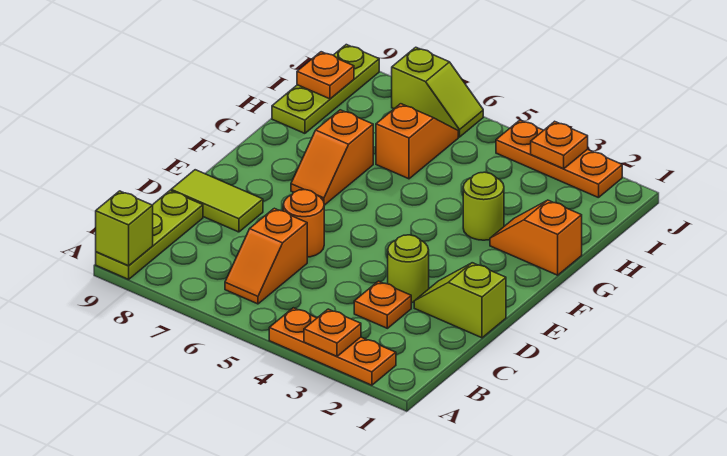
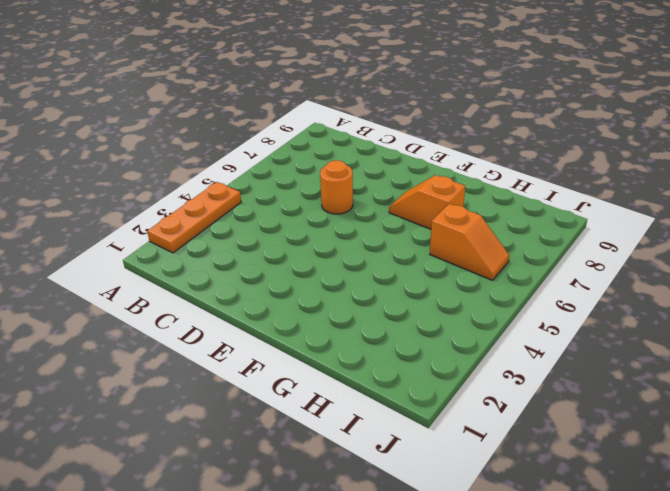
none -> lime plate A9:C9 level 1
none -> orange slope B6:C6 level 1 top C
none -> orange plate C3 level 1

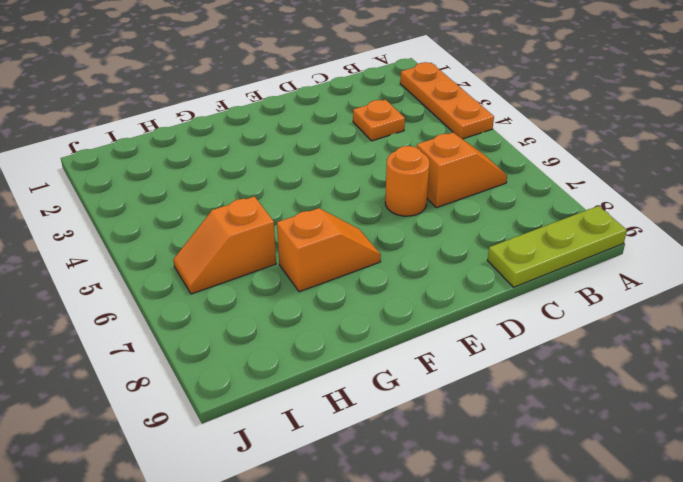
none -> lime slope D1:D2 level 1 top 1
none -> lime round brick D3 level 1
none -> lime tile D8:D9 level 1

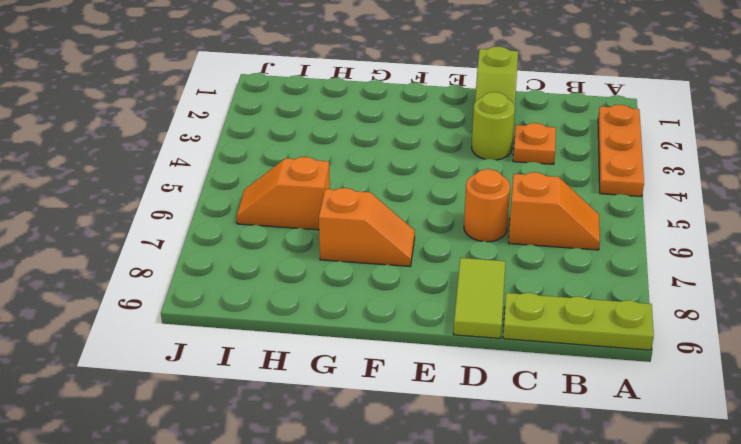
none -> orange slope G1:G2 level 1 top 1
none -> lime round brick G3 level 1
none -> lime plate H9:J9 level 1

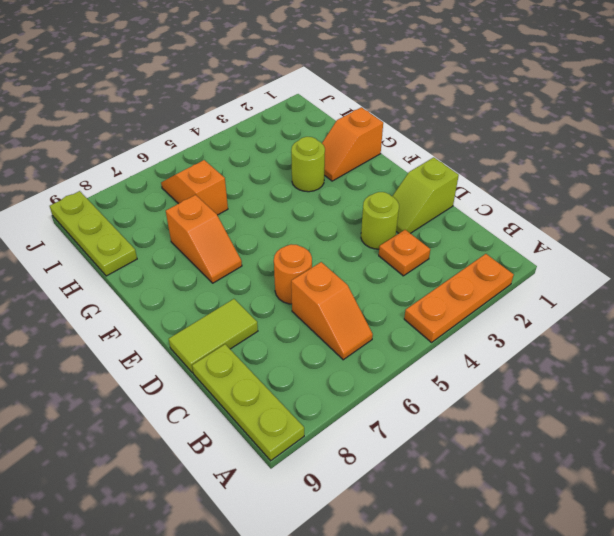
none -> orange plate J2:J4 level 1
none -> lime slope J6:J7 level 1 top 7
none -> orange plate A3 level 2

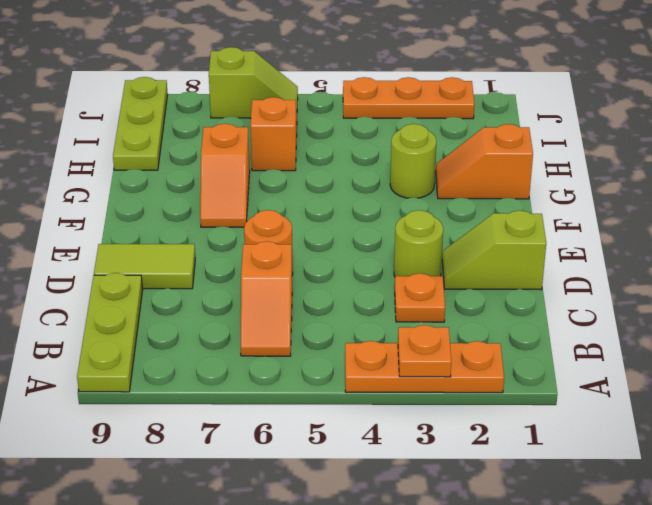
none -> lime brick A9 level 2
none -> orange plate I9 level 2
none -> orange plate J3 level 2

